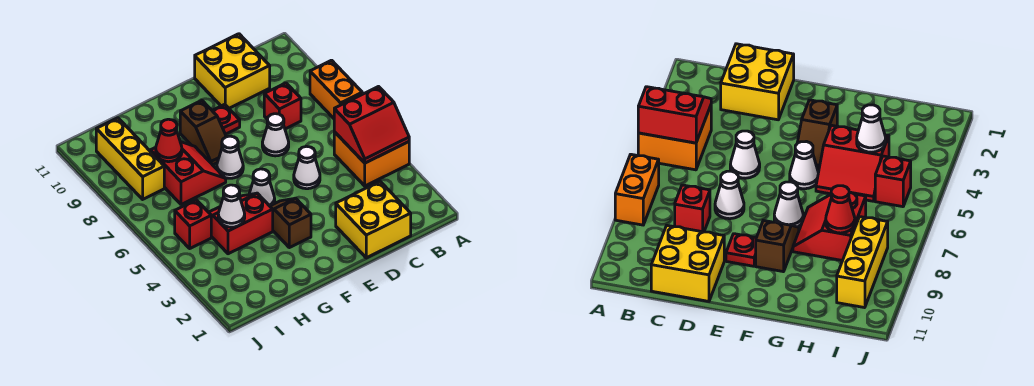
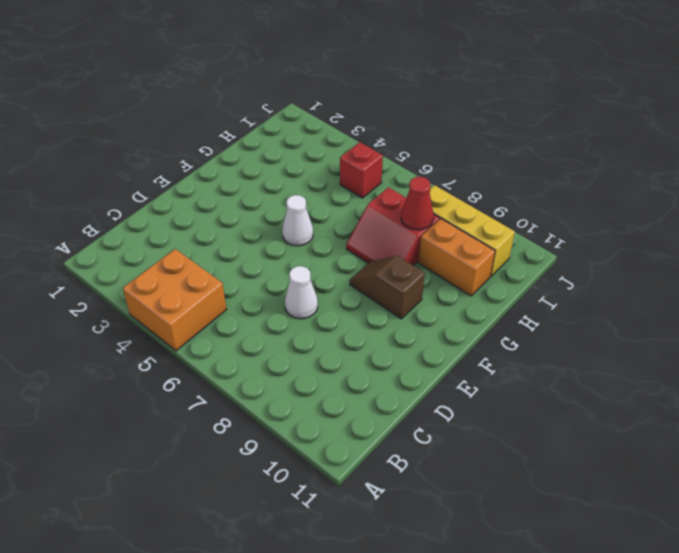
orange brick H9:H10 level 1 -> orange brick A7:A8 level 1
none -> yellow brick C1:D2 level 1
none -> red brick C8 level 1
none -> yellow brick C10:D11 level 1

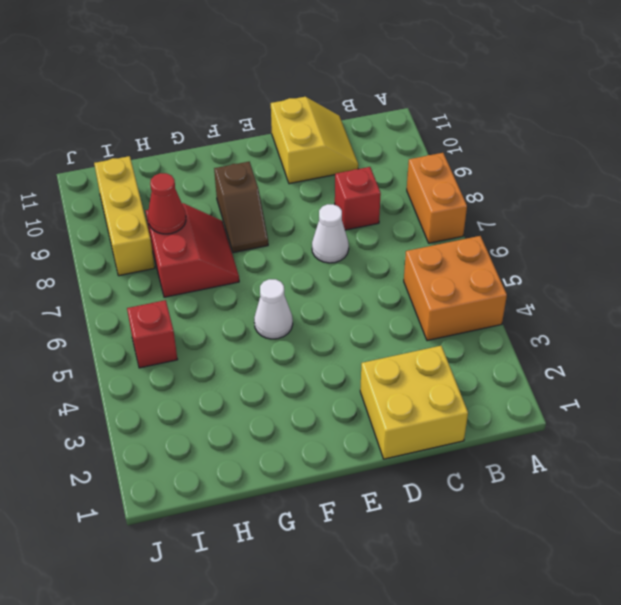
yellow slope C10:D11 level 1 top D -> yellow brick C10:D11 level 1
none -> white cone D5 level 1
none -> red plate E9 level 1
none -> brown slope F3:F4 level 1 top 3

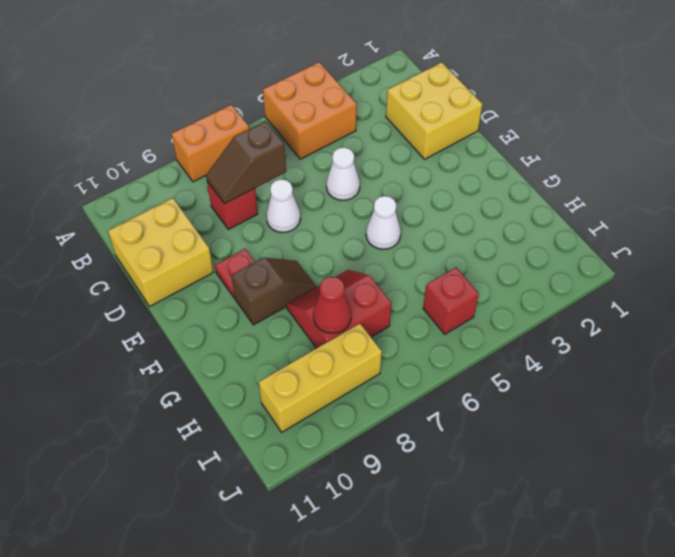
brown slope C7:C8 level 2 top 7 -> brown slope F3:F4 level 1 top 3
none -> white cone F7 level 1
none -> red slope G4:H5 level 1 top 4
none -> red slope A4:B5 level 2 top 5

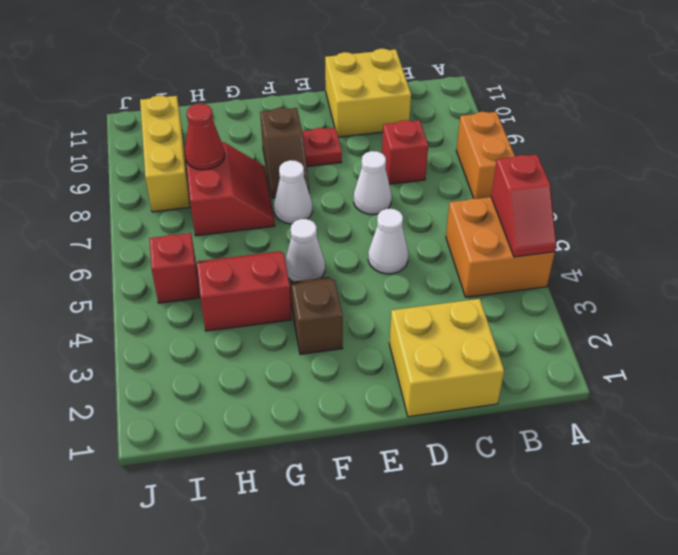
red slope A4:A5 level 2 top 5 -> red slope A4:B5 level 2 top 5
none -> white cone H4 level 2

